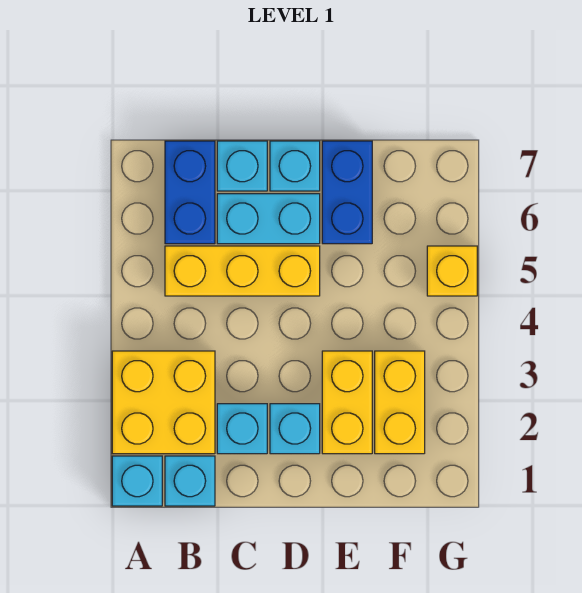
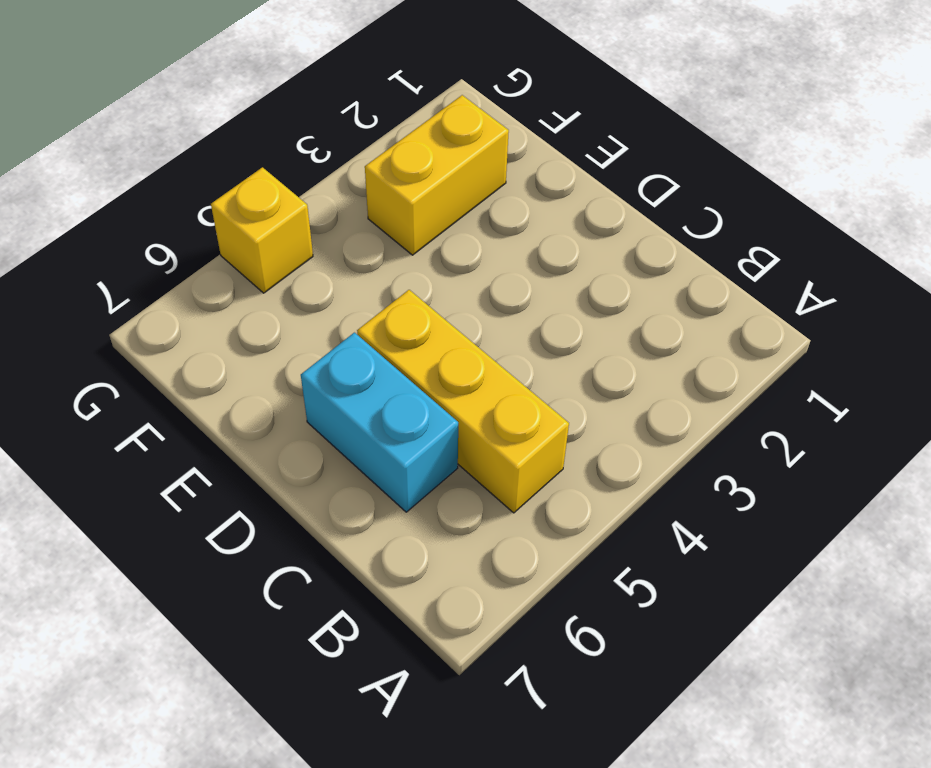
none -> cyan brick A1 level 1
none -> yellow brick A2:B3 level 1
none -> cyan brick B1 level 1

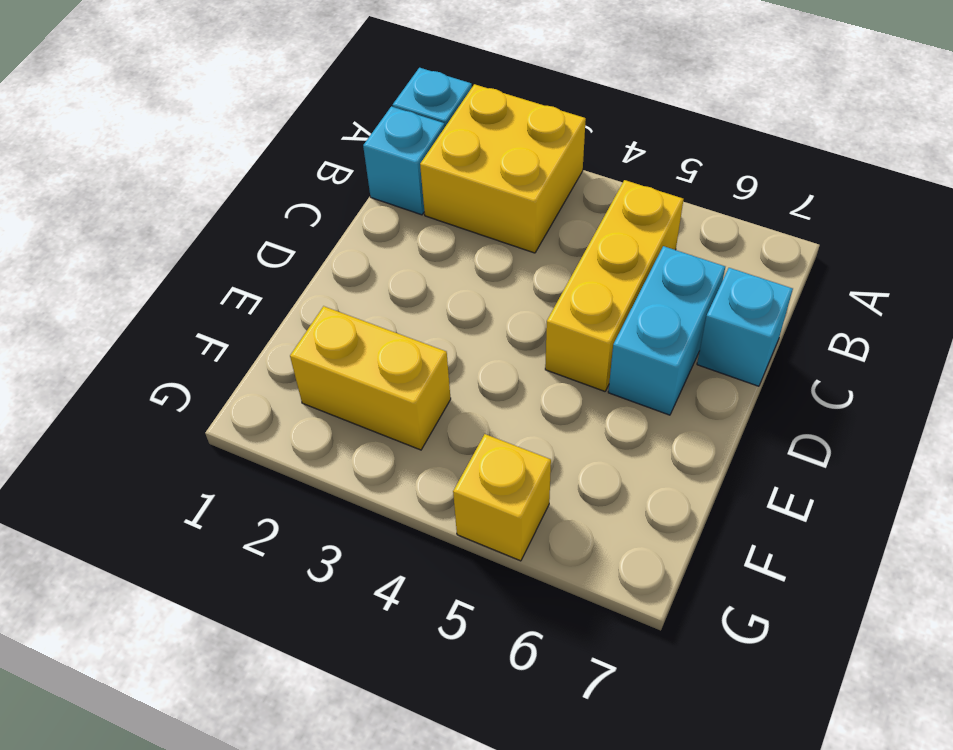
none -> blue brick B6:B7 level 1
none -> cyan brick C2 level 1
none -> cyan brick D2 level 1

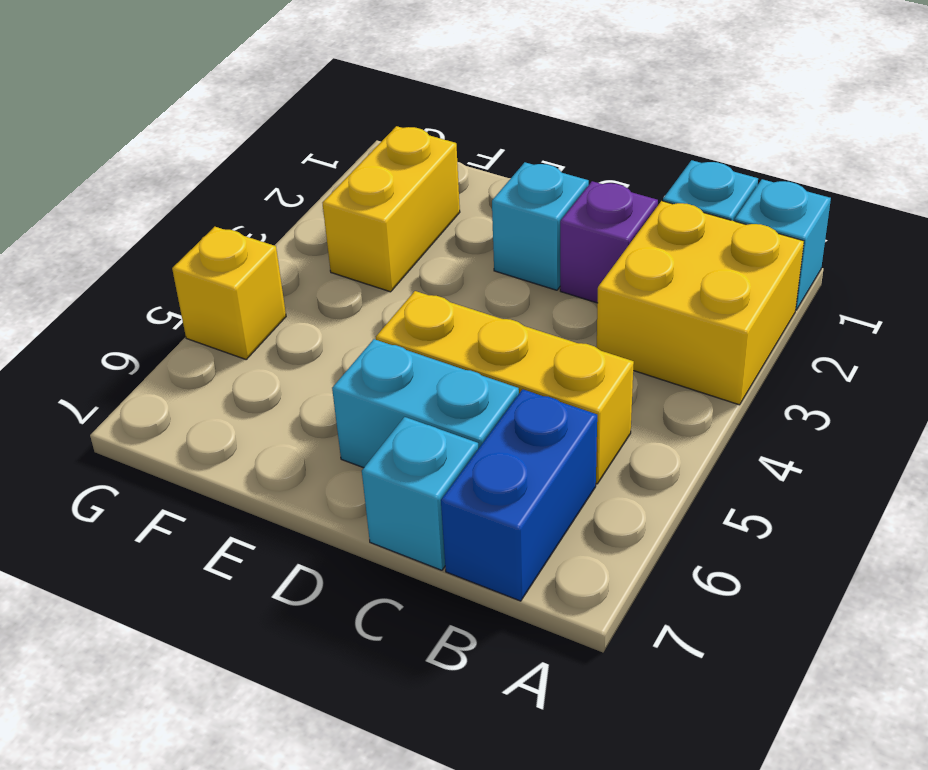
purple brick C2 level 1 -> cyan brick C2 level 1
none -> cyan brick D7 level 1
none -> yellow brick E2:E3 level 1
none -> blue brick E6:E7 level 1

